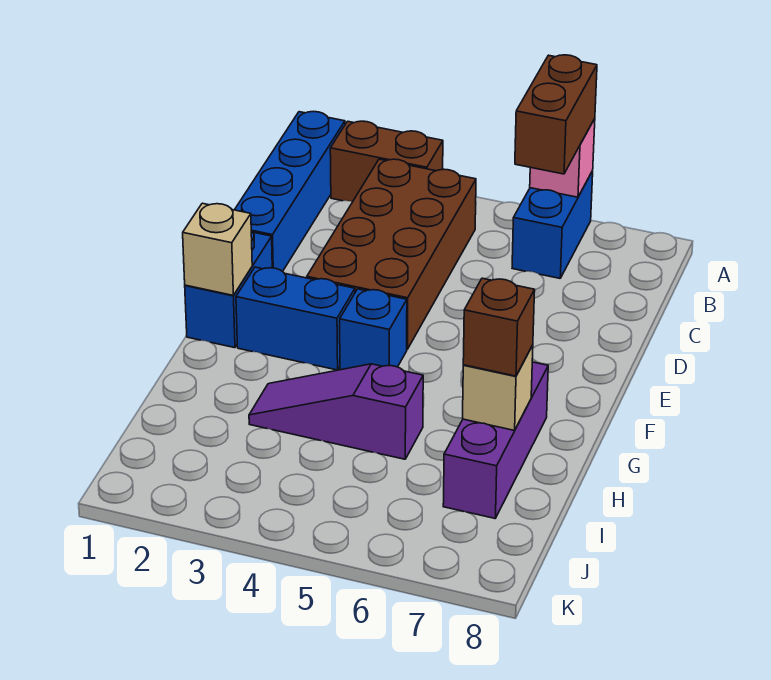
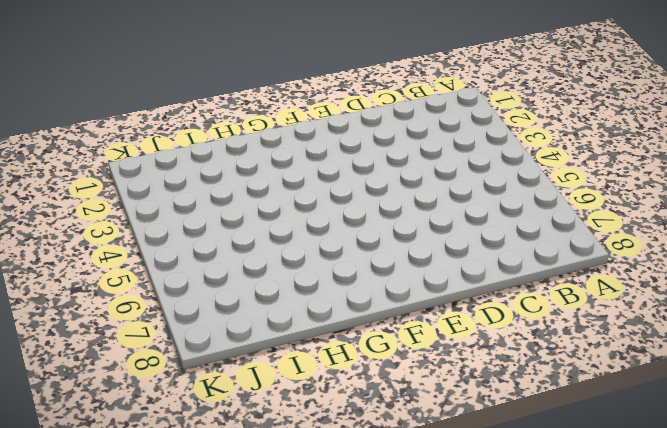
none -> blue brick A1:D1 level 1
none -> brown brick A2:A3 level 1
none -> blue brick A6:B6 level 1

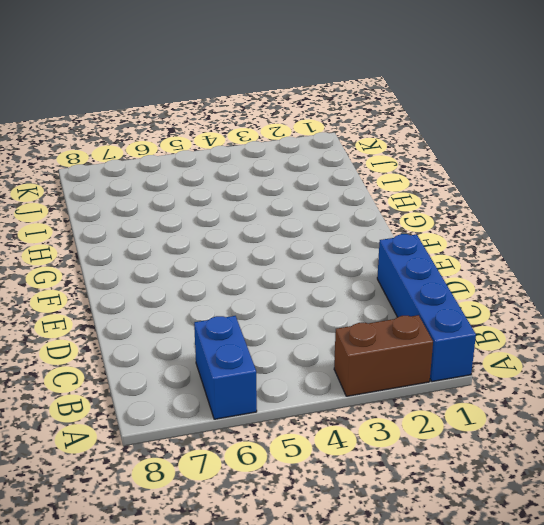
none -> brown brick B3:E4 level 1
none -> blue brick E1:F1 level 1
none -> blue brick F2:F3 level 1

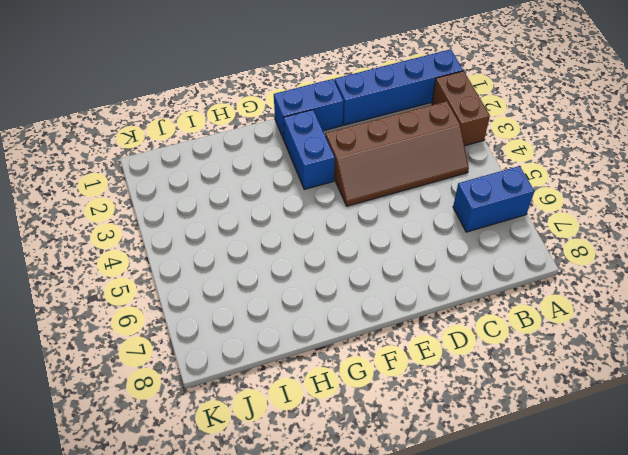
brown slope B3:E4 level 1 top 3 -> brown brick B3:E4 level 1
none -> blue brick F4 level 1
none -> purple brick G7:I7 level 1
none -> purple slope H3:H5 level 1 top 5

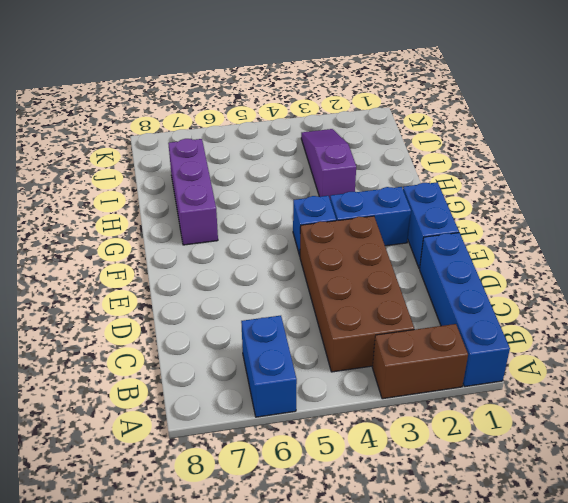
purple slope H3:J3 level 1 top H -> purple slope H3:H5 level 1 top 5
none -> pink brick A6 level 2
none -> tan brick F1 level 2
none -> tan brick H7 level 2

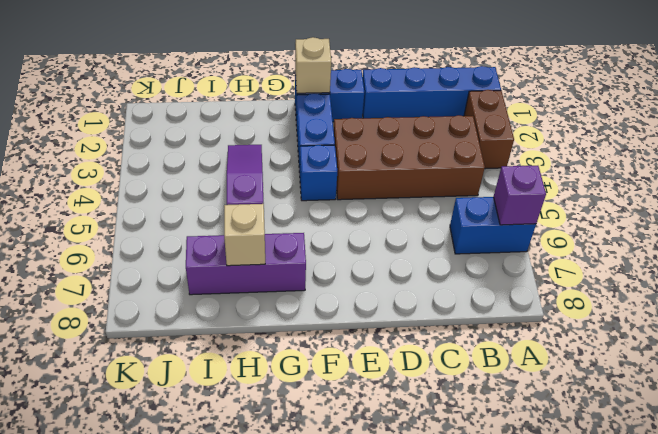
purple brick A6 level 2 -> pink brick A6 level 2
none -> brown brick A6:B6 level 3
none -> brown brick H7 level 3

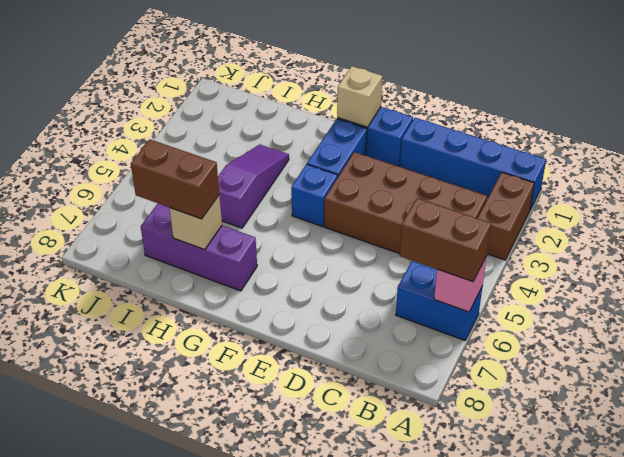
brown brick H7:I7 level 3 -> brown brick H7 level 3

